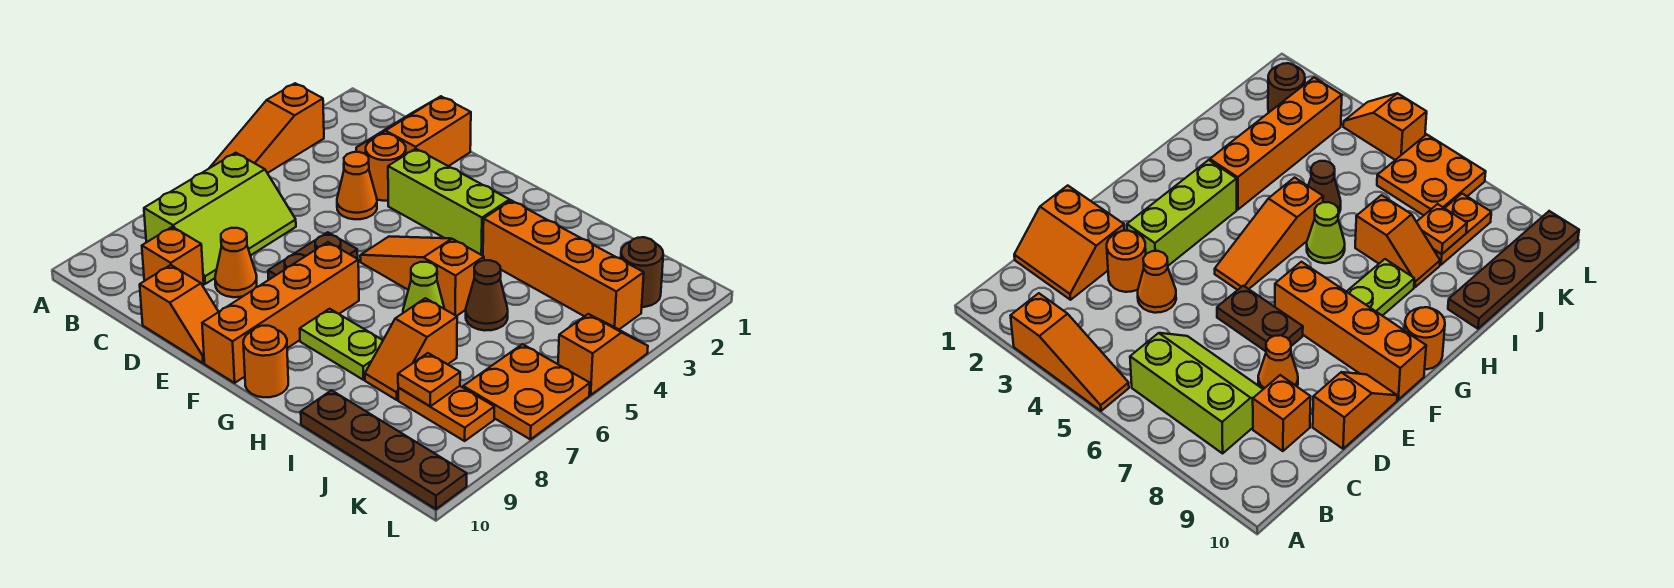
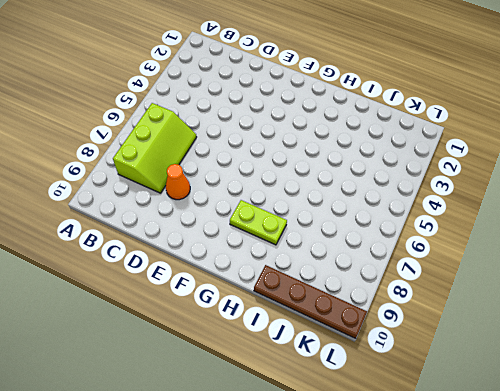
none -> orange slope A3:A5 level 1 top 3
none -> orange slope C1:D2 level 1 top D
none -> orange brick C9 level 1

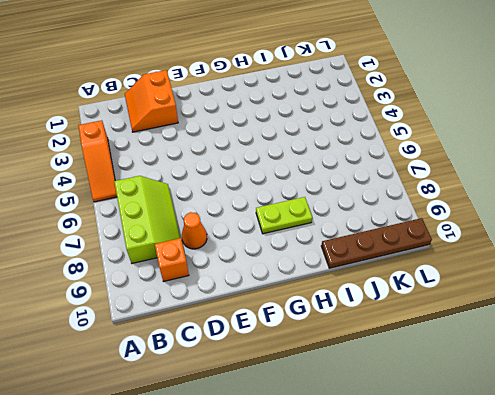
none -> orange round brick D3 level 1
none -> orange cone D4 level 1
none -> orange slope D10:E10 level 1 top D

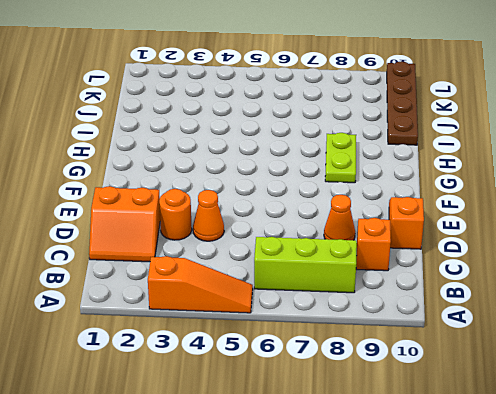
none -> lime brick E3:G3 level 1
none -> brown plate E6:E7 level 1
none -> orange slope F5:H5 level 1 top H

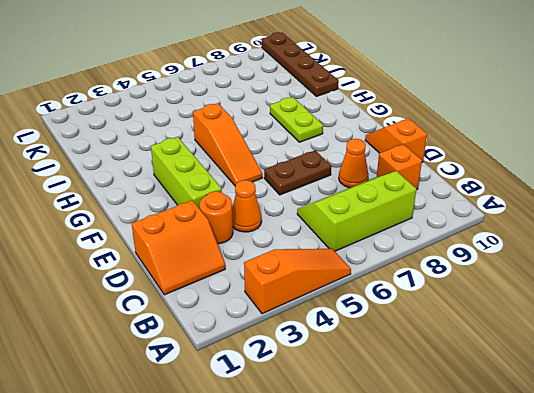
none -> orange brick F7:F10 level 1
none -> orange round brick G10 level 1
none -> orange brick H3:K3 level 1

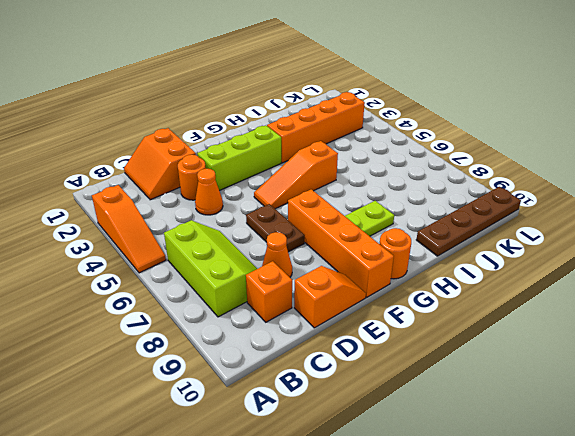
none -> lime cone H6 level 1
none -> brown cone I5 level 1
none -> orange slope I7:I8 level 1 top 7

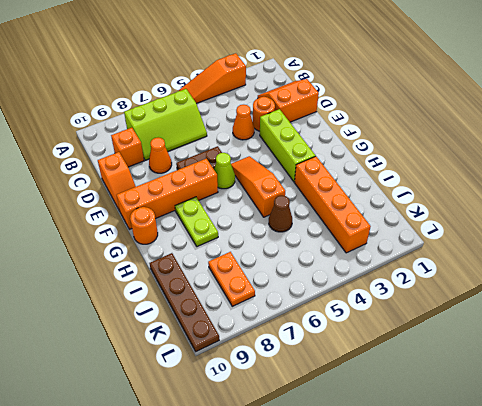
lime cone F6 level 1 -> lime cone H6 level 1
none -> orange slope I7:I8 level 1 top 7
none -> brown round brick K2 level 1
none -> orange plate K6:L7 level 1

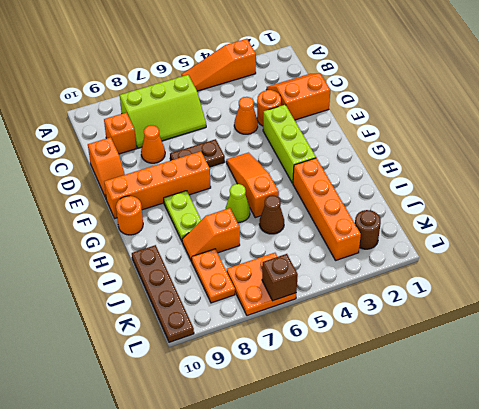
brown brick L6 level 2 -> none
none -> orange slope L4:L5 level 1 top 5
none -> orange plate J8 level 2

